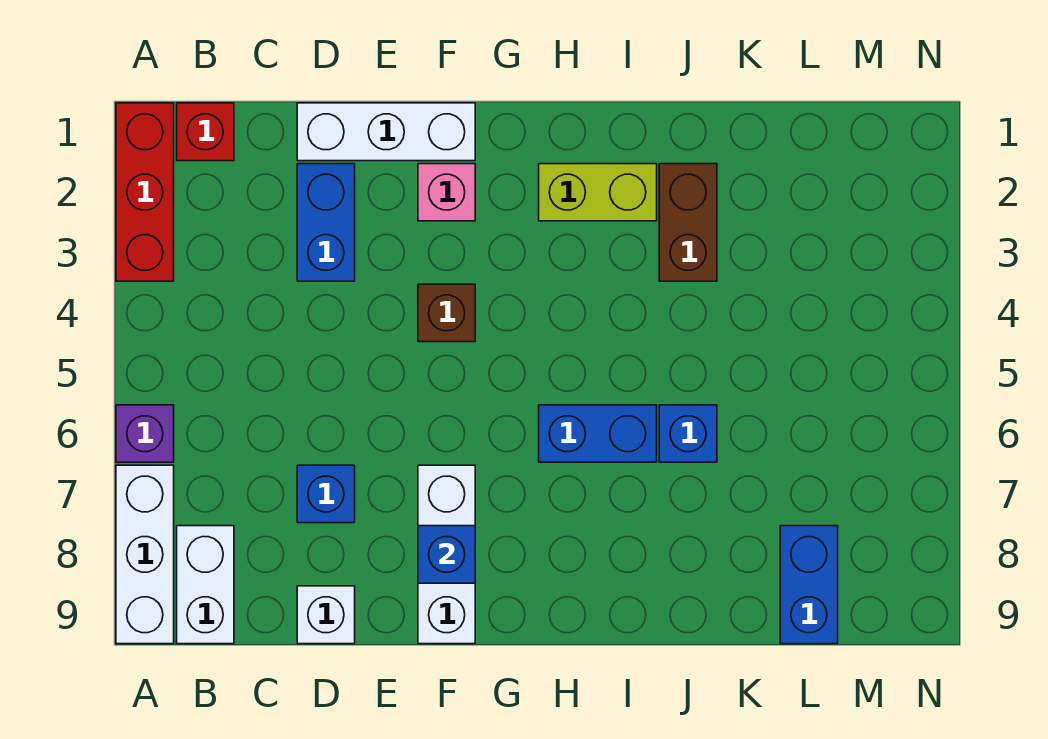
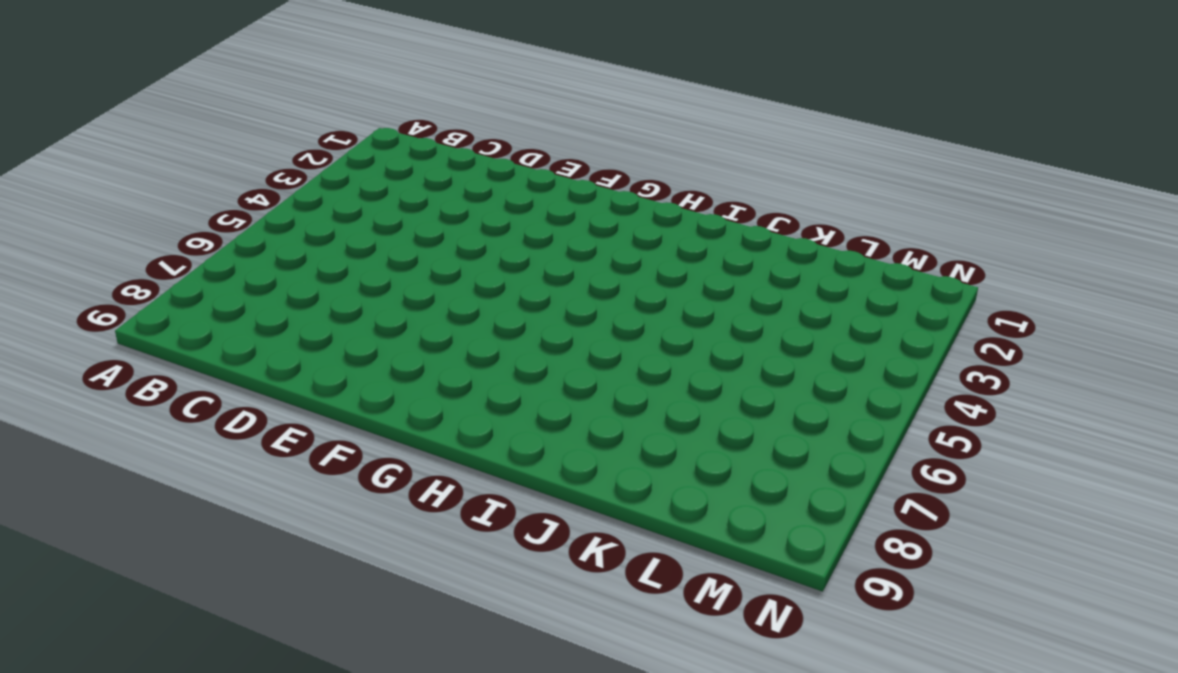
none -> red brick A1:A3 level 1
none -> purple brick A6 level 1
none -> white brick A7:A9 level 1

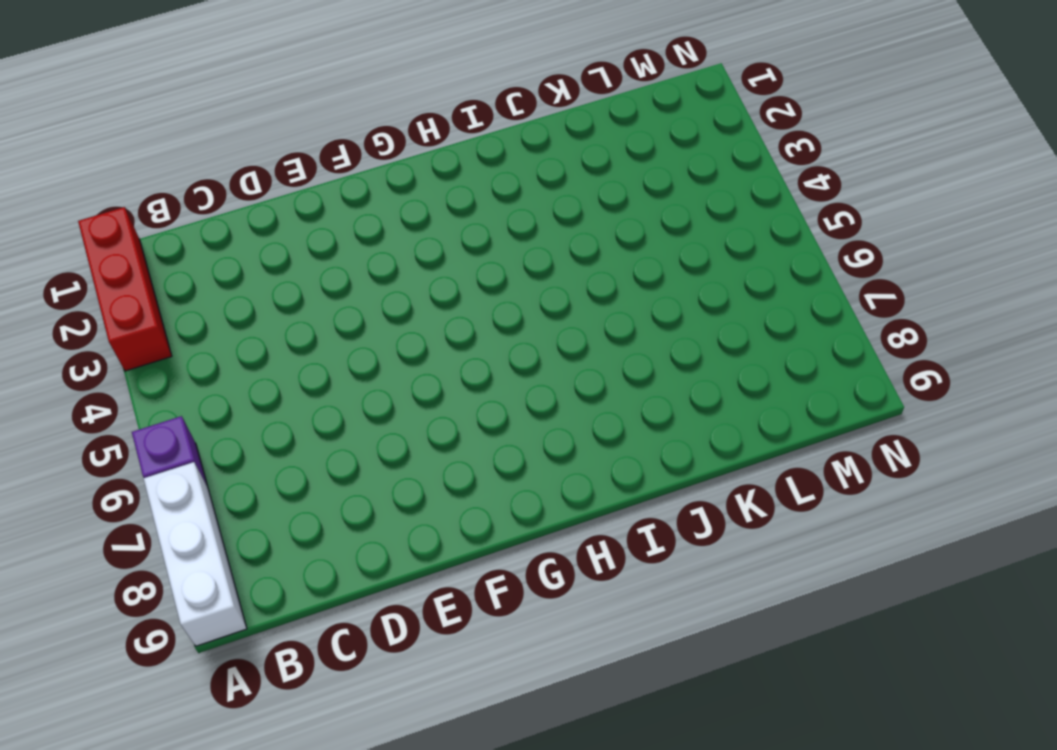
none -> red brick B1 level 1
none -> white brick B8:B9 level 1
none -> white brick D1:F1 level 1

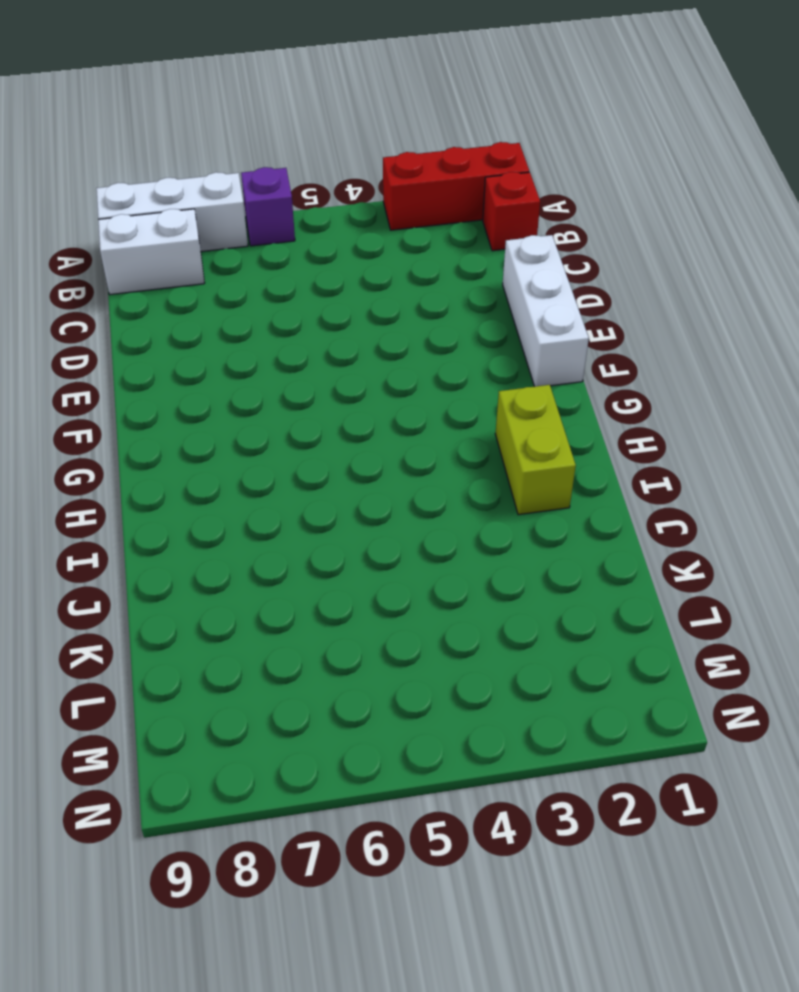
none -> blue brick D2:D3 level 1
none -> blue brick D7 level 1
none -> white brick D9 level 1

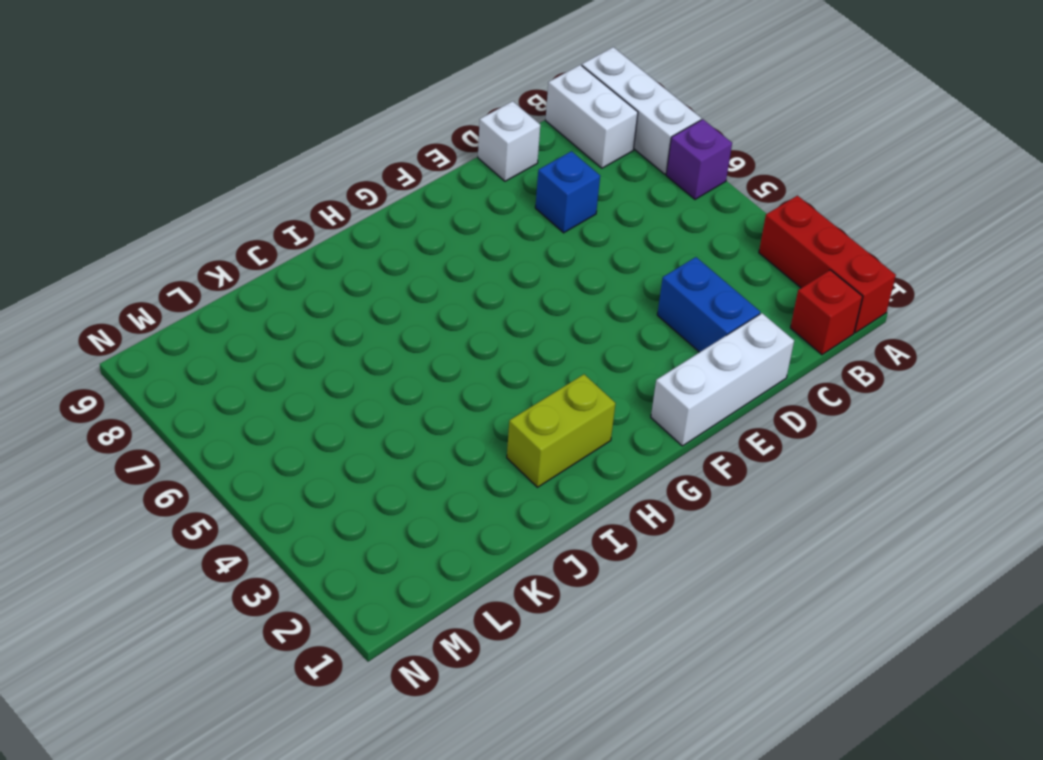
none -> pink brick F2 level 1
none -> brown brick F4 level 1
none -> white brick F7:F9 level 1

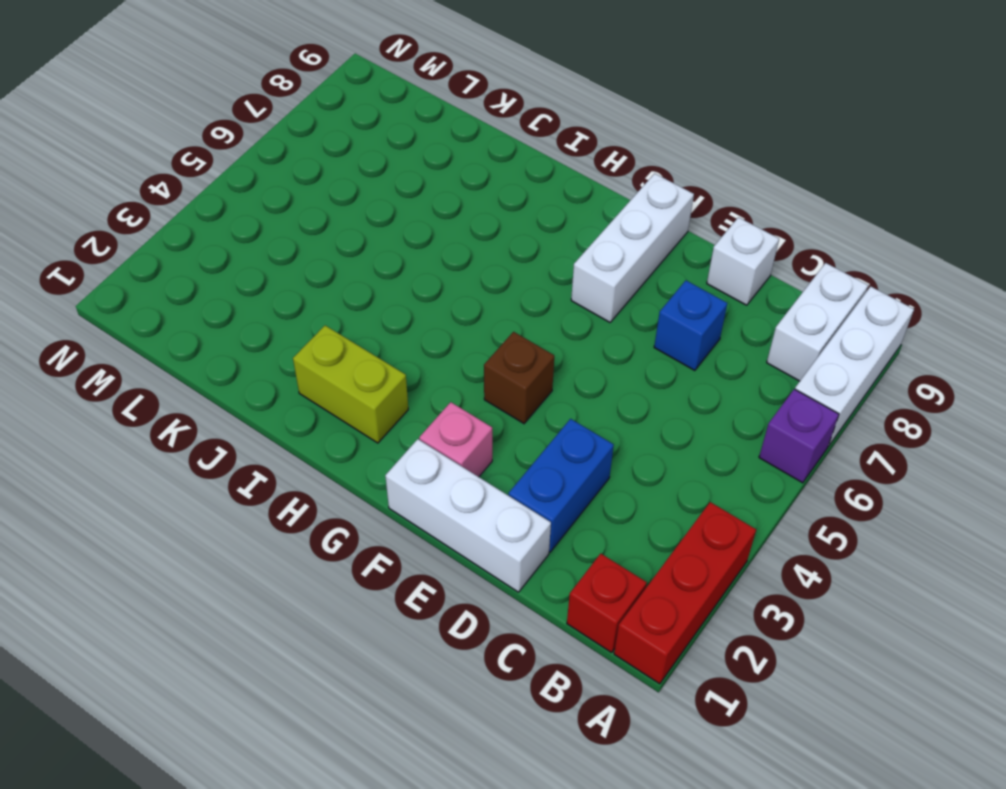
none -> blue brick H6:I6 level 1
none -> brown brick J2:J3 level 1
none -> blue brick J6 level 1

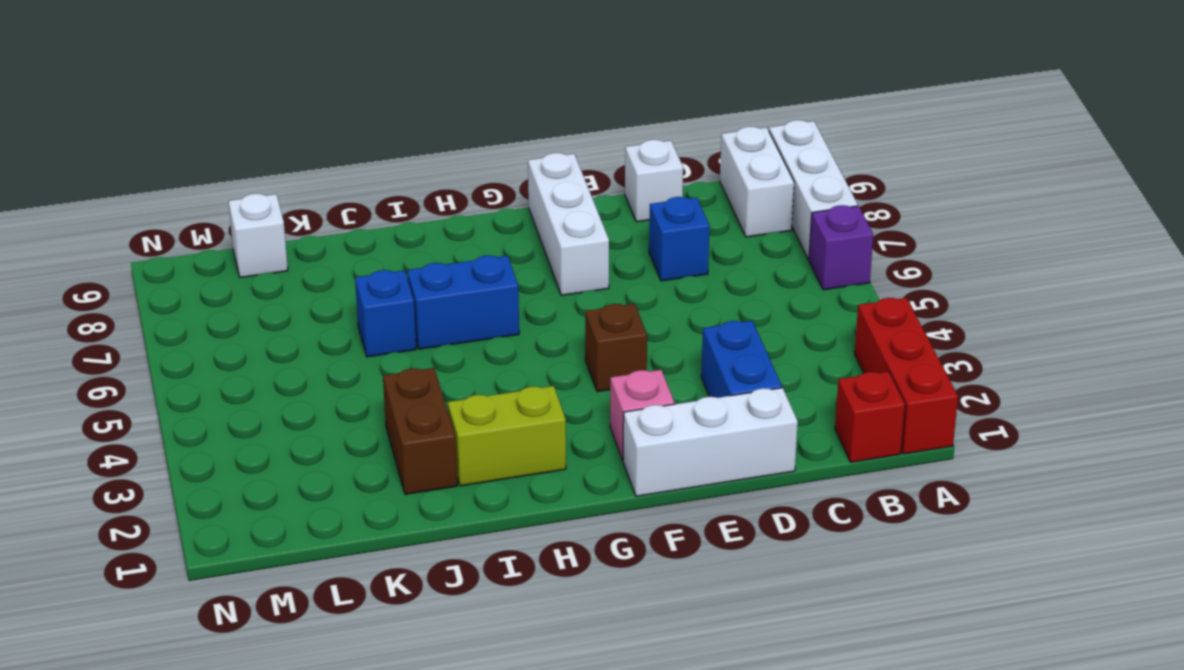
white brick L9 level 1 -> blue brick L8:L9 level 1
none -> blue brick F8 level 2

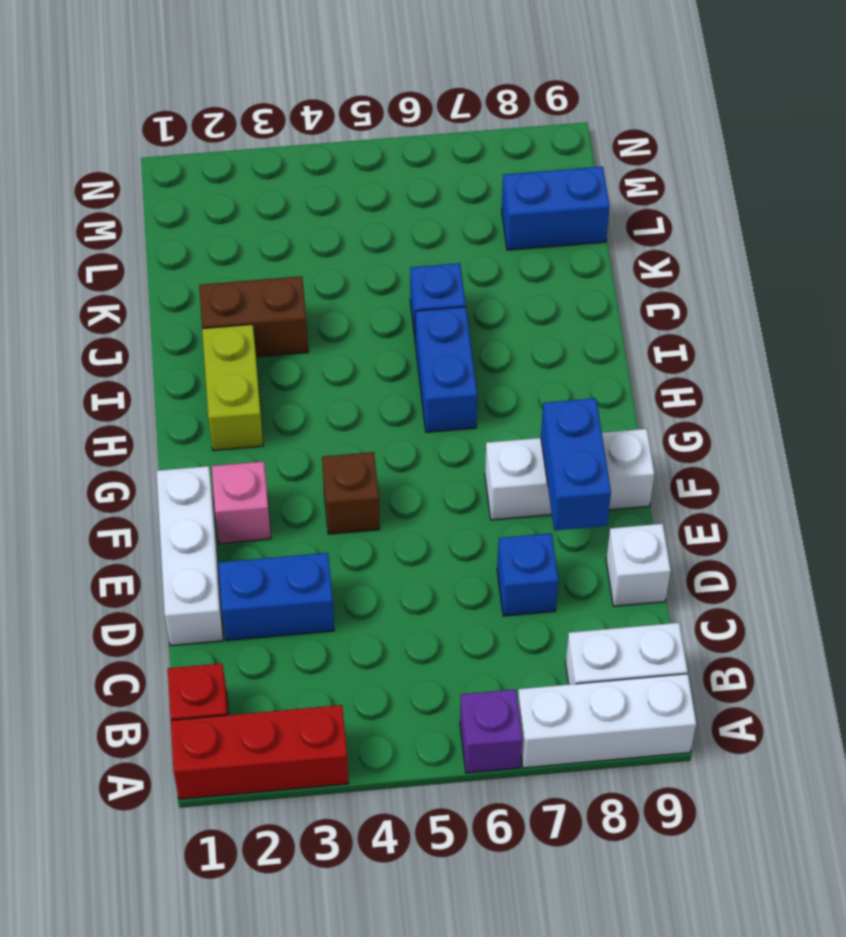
blue brick E8:F8 level 2 -> blue brick F8 level 2

